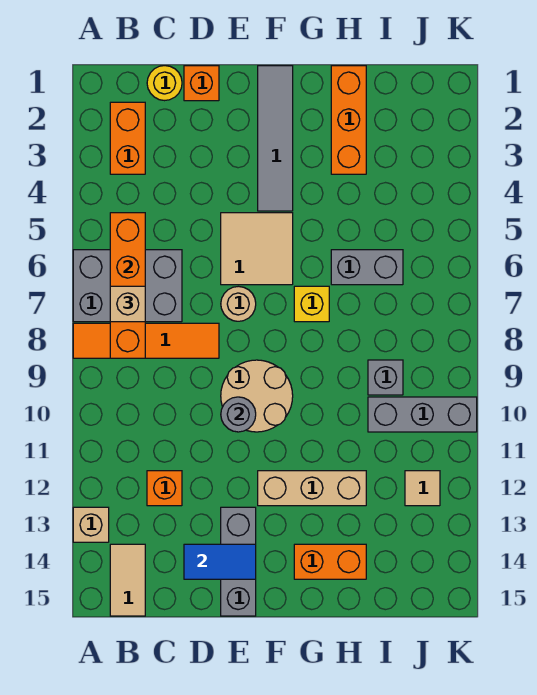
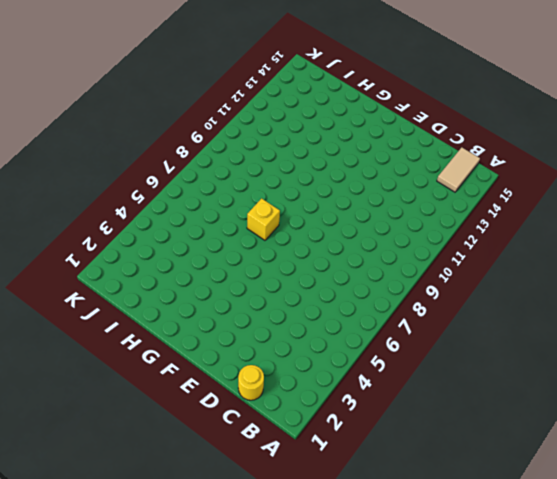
none -> grey brick A6:C7 level 1
none -> orange tile A8:D8 level 1
none -> tan brick A13 level 1

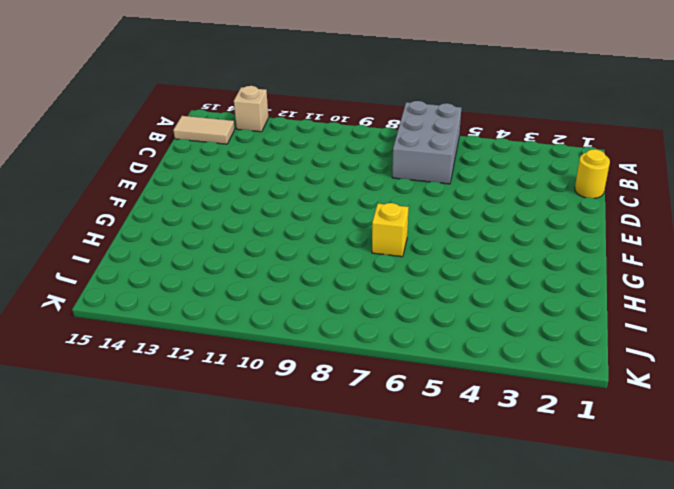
none -> orange tile A8:D8 level 1
none -> orange brick B2:B3 level 1
none -> orange brick C12 level 1

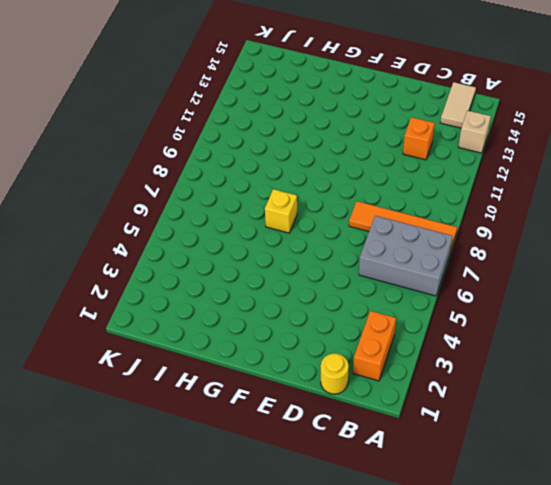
none -> orange brick D1 level 1
none -> tan tile E5:F6 level 1
none -> tan round brick E7 level 1

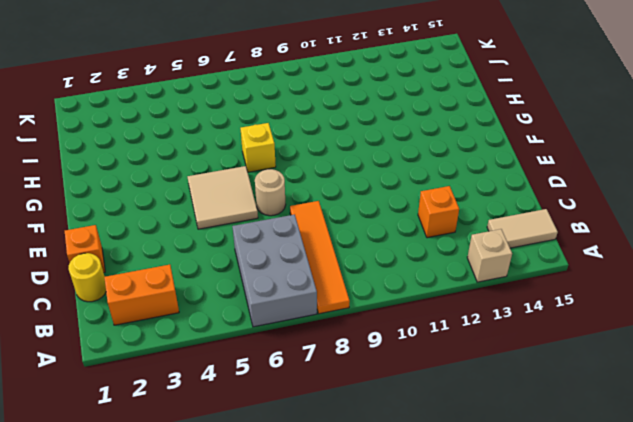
none -> tan round brick E9:F10 level 1
none -> grey brick E13:E15 level 1
none -> grey tile F1:F4 level 1

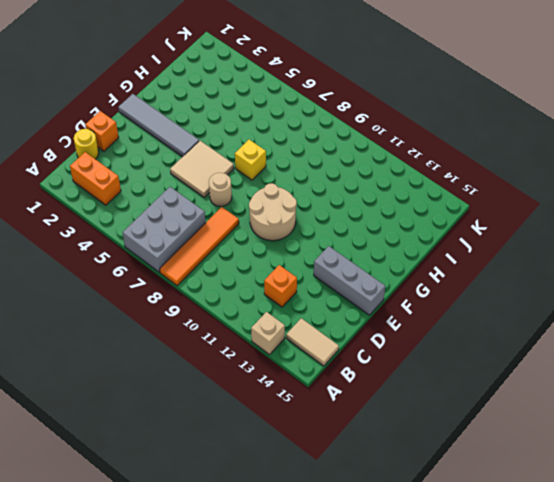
none -> tan brick F12:H12 level 1
none -> orange brick G14:H14 level 1
none -> orange brick H1:H3 level 1

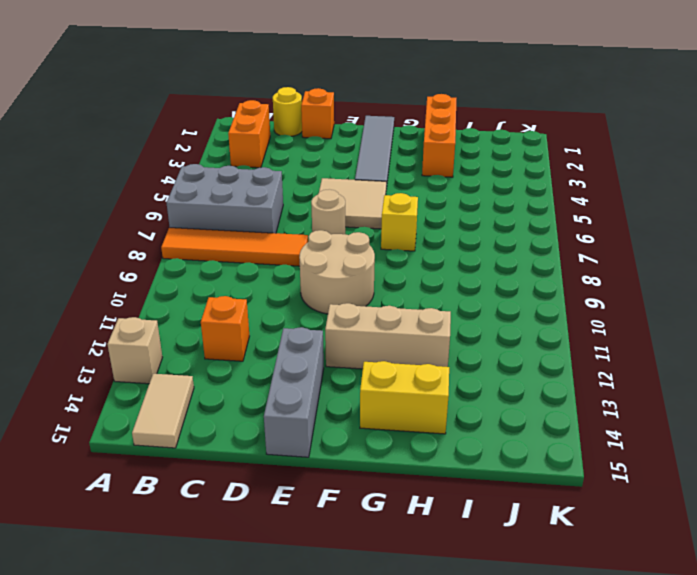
yellow brick G14:H14 level 1 -> orange brick G14:H14 level 1
none -> grey brick H6:I6 level 1
none -> grey brick I9 level 1
none -> grey brick I10:K10 level 1

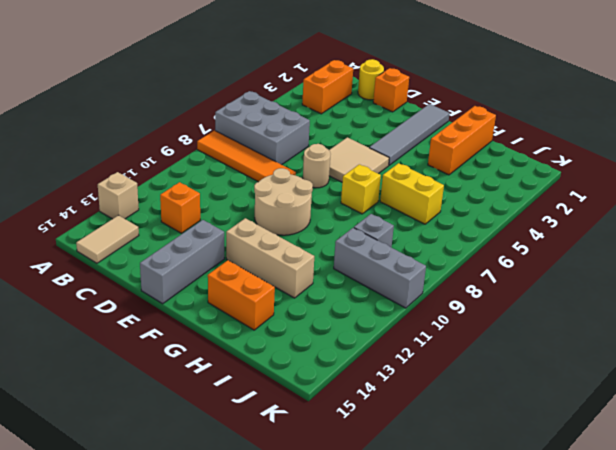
yellow brick H6:I6 level 1 -> grey brick H6:I6 level 1
none -> tan tile J12 level 1
none -> orange brick B5:B8 level 2
none -> blue tile D14:E14 level 2

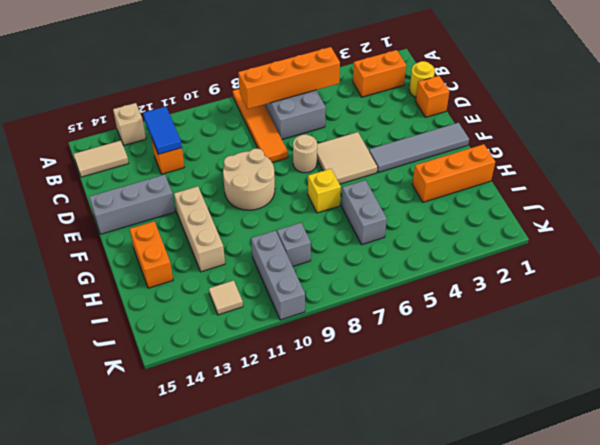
blue tile B12:C12 level 2 -> blue tile D14:E14 level 2
none -> grey round brick E10 level 2
none -> tan brick B7 level 3

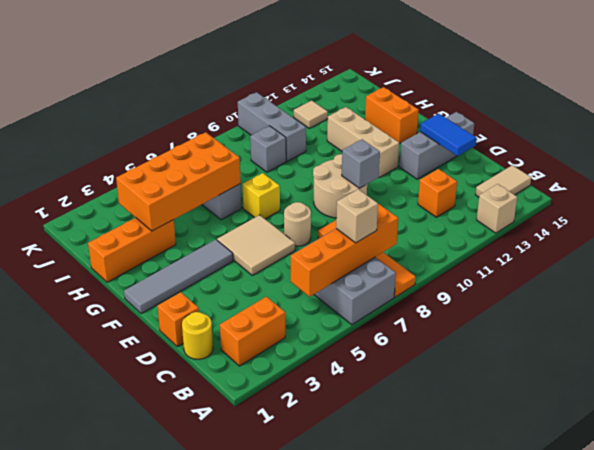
grey brick E10 level 2 -> grey round brick E10 level 2
orange brick H3:I6 level 2 -> none

